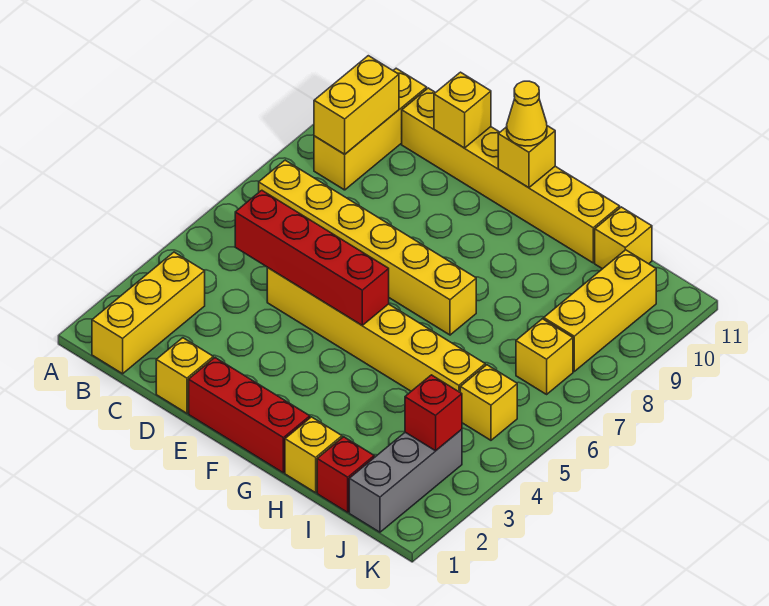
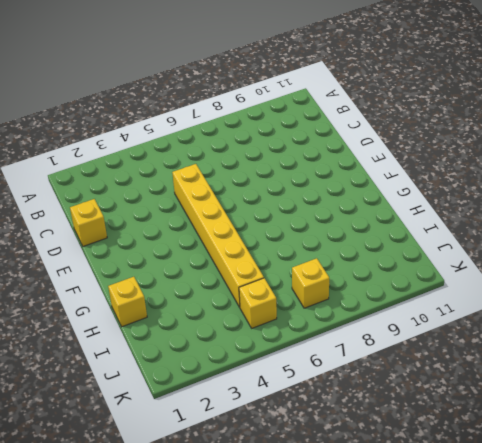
none -> yellow brick B1:B3 level 1
none -> yellow brick B7:G7 level 1
none -> yellow brick B9:B11 level 1

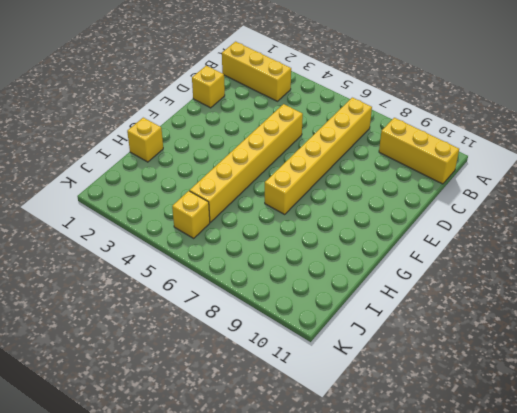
none -> yellow brick C11:H11 level 1
none -> red brick E1:G1 level 1
none -> red brick I1 level 1

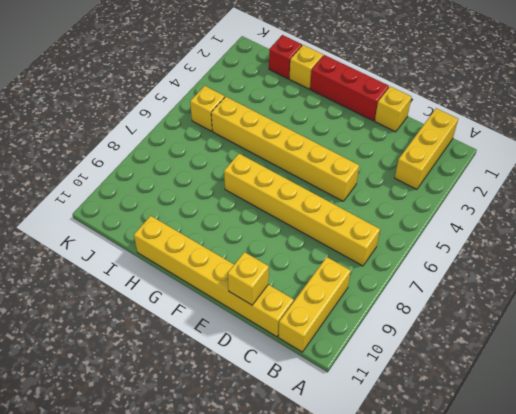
none -> yellow brick I11 level 1
none -> grey brick J1:J3 level 1
none -> yellow brick J7 level 1

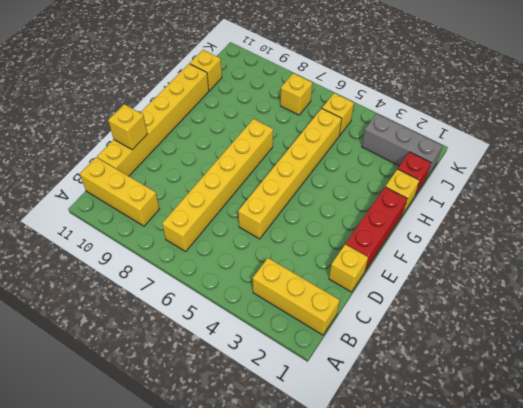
none -> yellow brick J8:J10 level 1
none -> yellow brick B9:B10 level 2
none -> red brick C5:F5 level 2

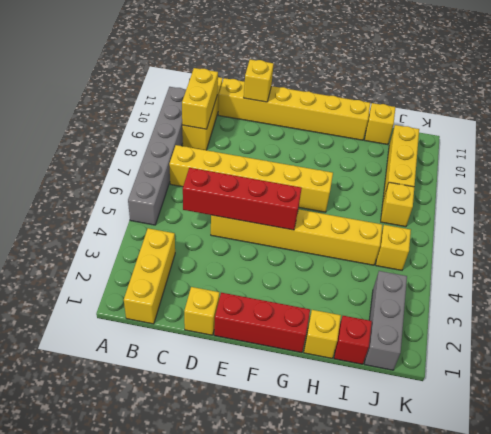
grey brick A5:A10 level 1 -> none
none -> yellow brick F11 level 2
none -> red brick J3 level 2
none -> yellow cone F11 level 3

